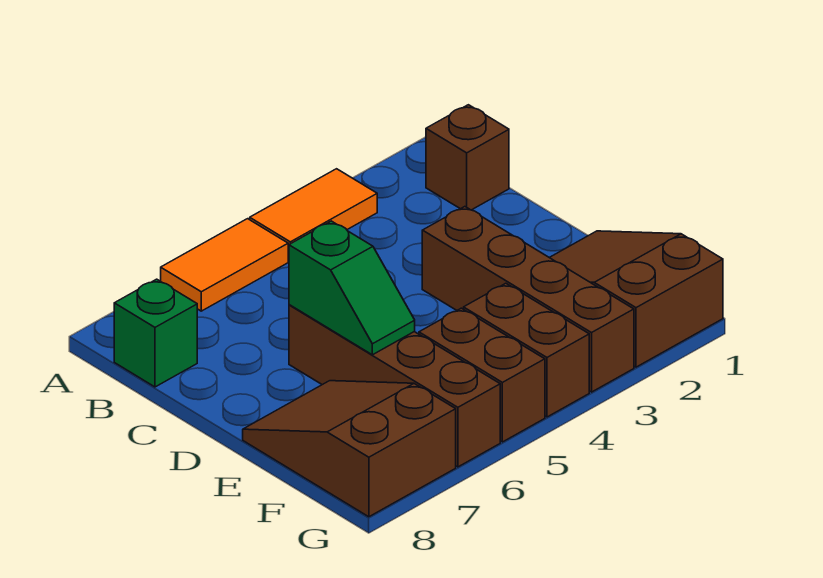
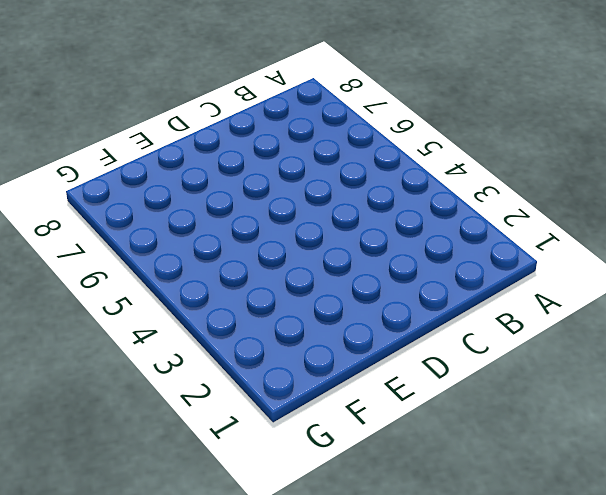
none -> orange tile A3:A4 level 1
none -> orange tile A5:A6 level 1

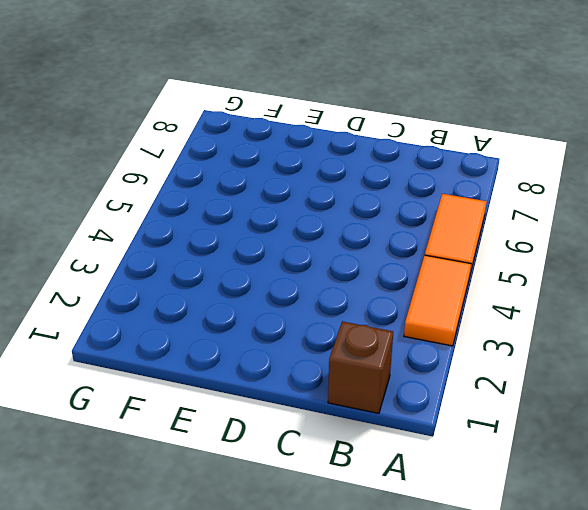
none -> green brick B8 level 1
none -> brown brick D3:G3 level 1

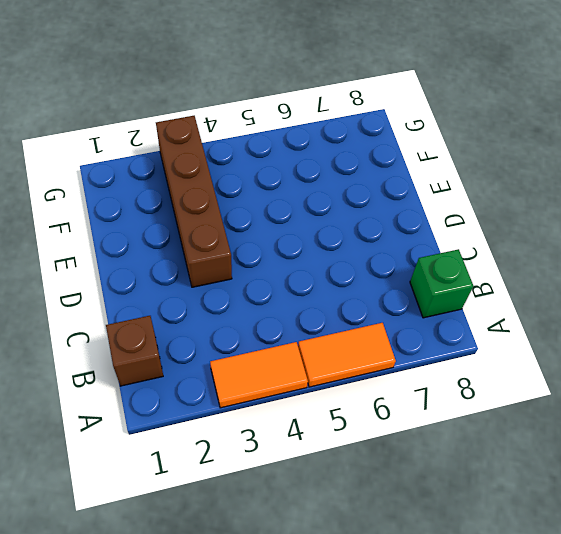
none -> brown brick D6:G6 level 1
none -> brown slope E1:G2 level 1 top G

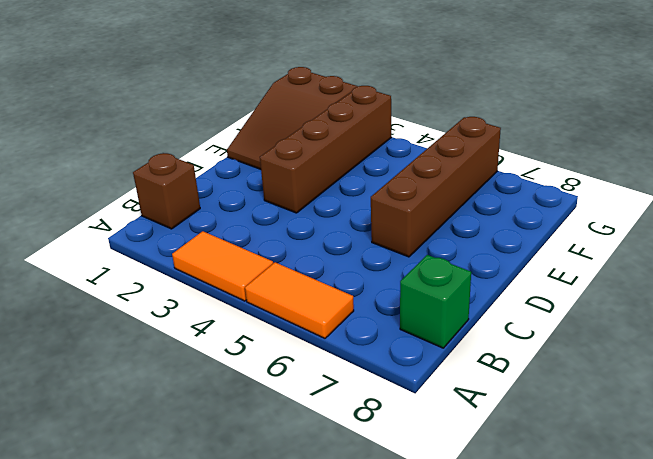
none -> brown slope E7:G8 level 1 top G
none -> brown brick F4:G4 level 1

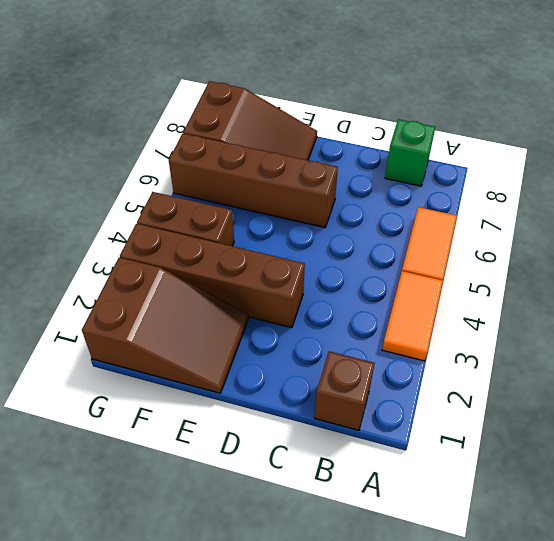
none -> brown brick F5:G5 level 1
none -> green slope D6:E6 level 2 top D

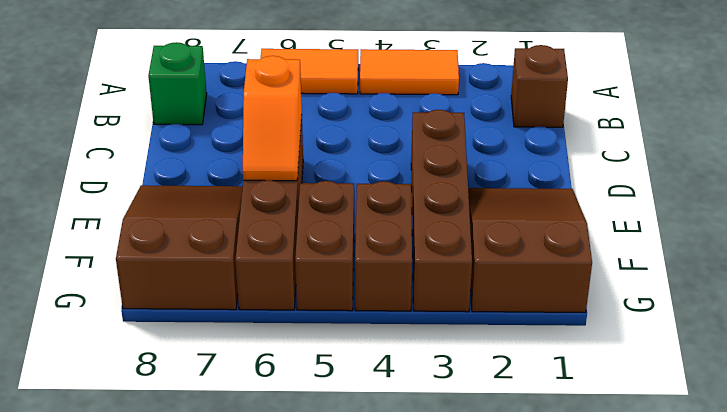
orange slope D6:E6 level 2 top D -> green slope D6:E6 level 2 top D

